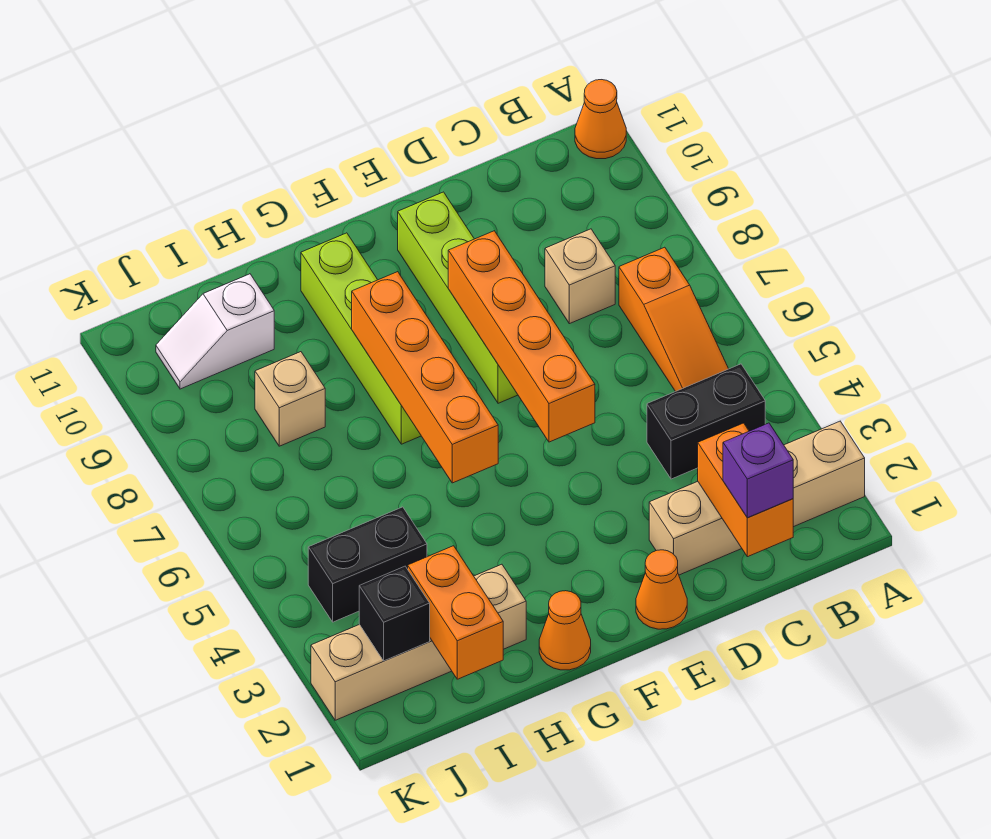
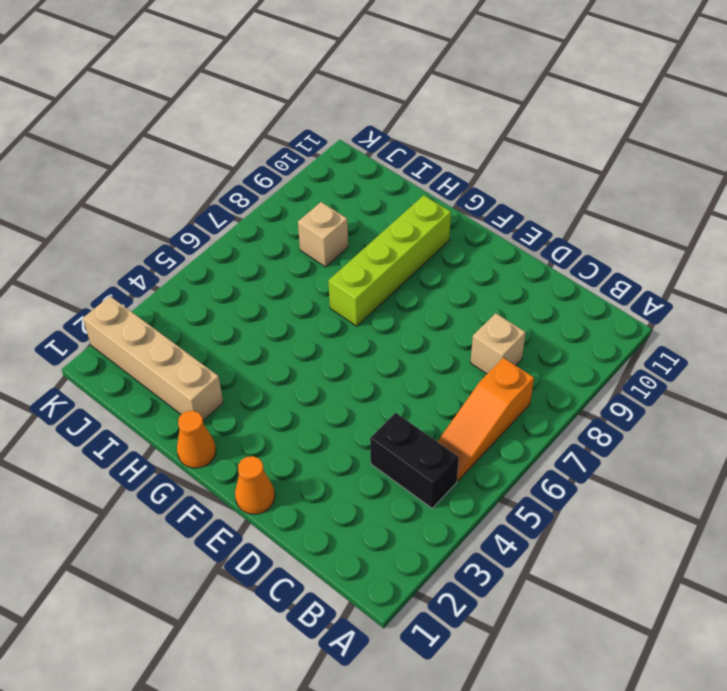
none -> tan brick A2:D2 level 1
none -> orange cone A11 level 1
none -> lime brick E7:E10 level 1

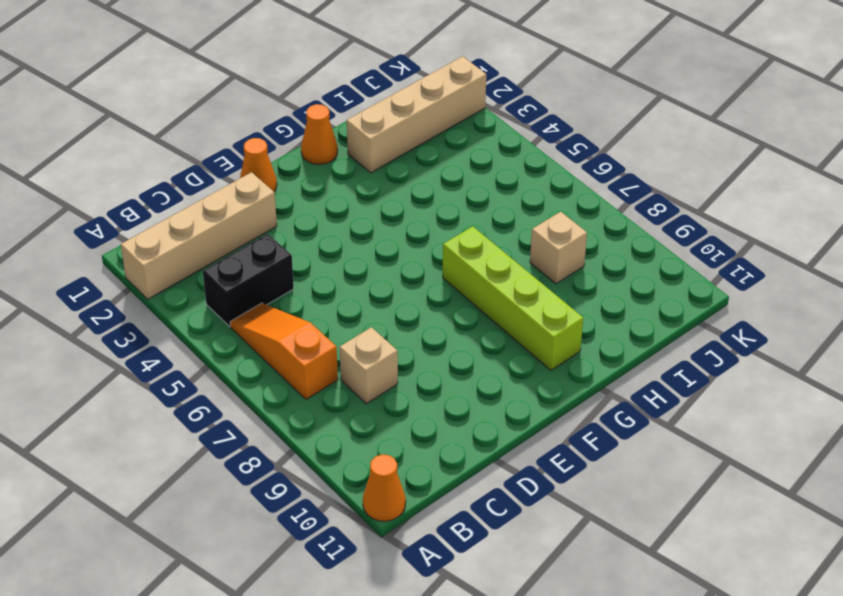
none -> lime brick E7:E10 level 1
none -> black brick I4:J4 level 1
none -> white slope I10:J10 level 1 top I

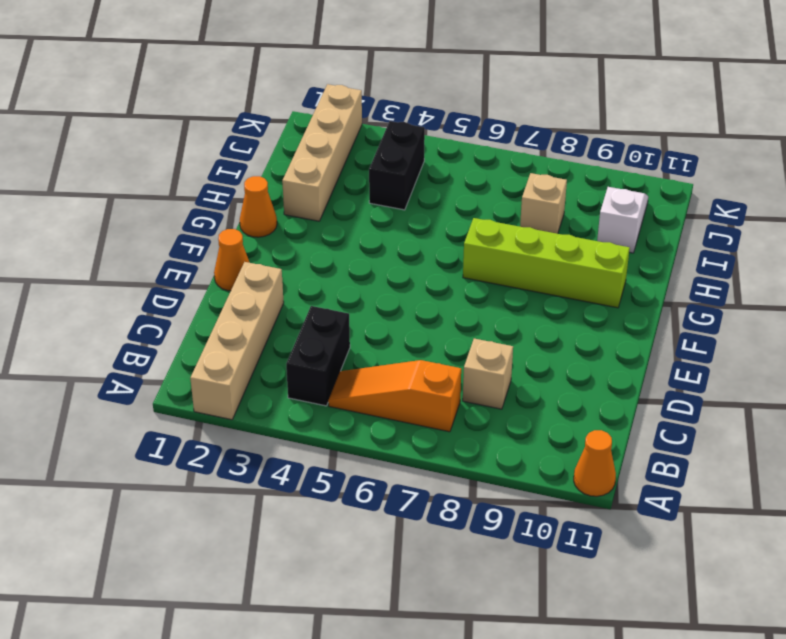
none -> lime brick E7:E10 level 1
none -> orange brick C1:C2 level 2
none -> orange brick E5:E8 level 2

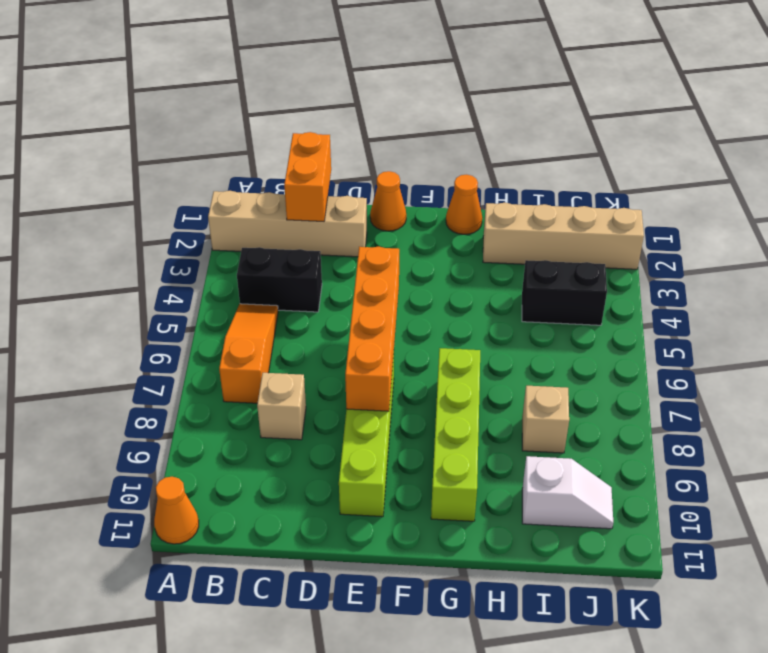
none -> orange brick G5:G8 level 2
none -> orange brick I1:I2 level 2
none -> black brick J2 level 2

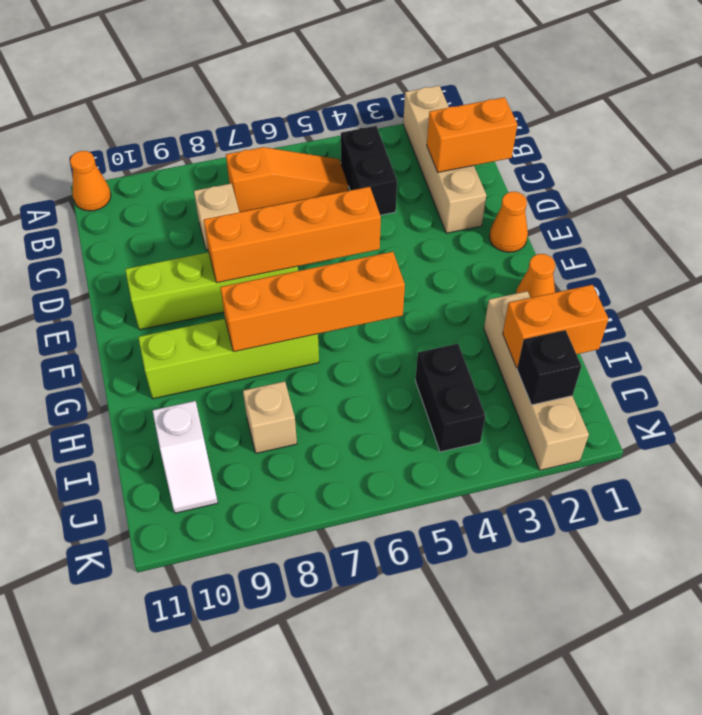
none -> purple brick C1 level 3

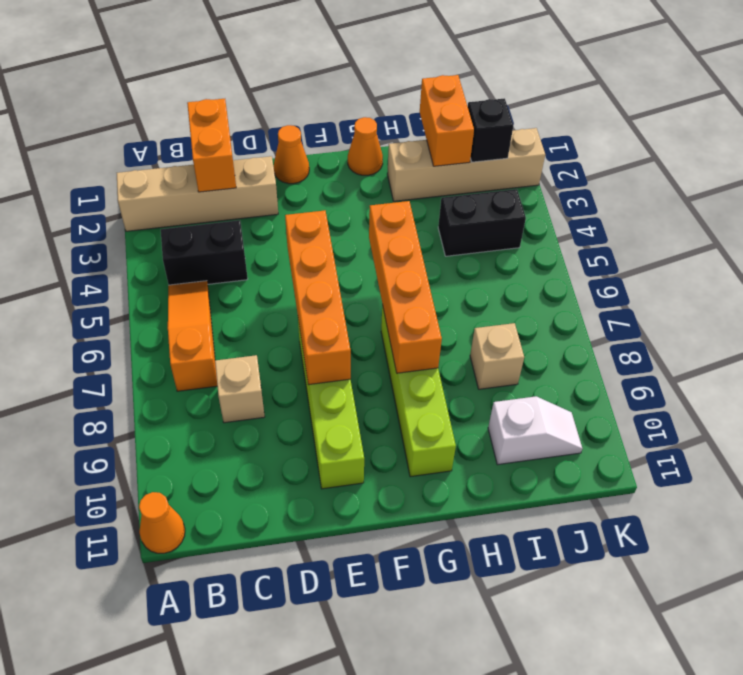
none -> purple brick C1 level 3

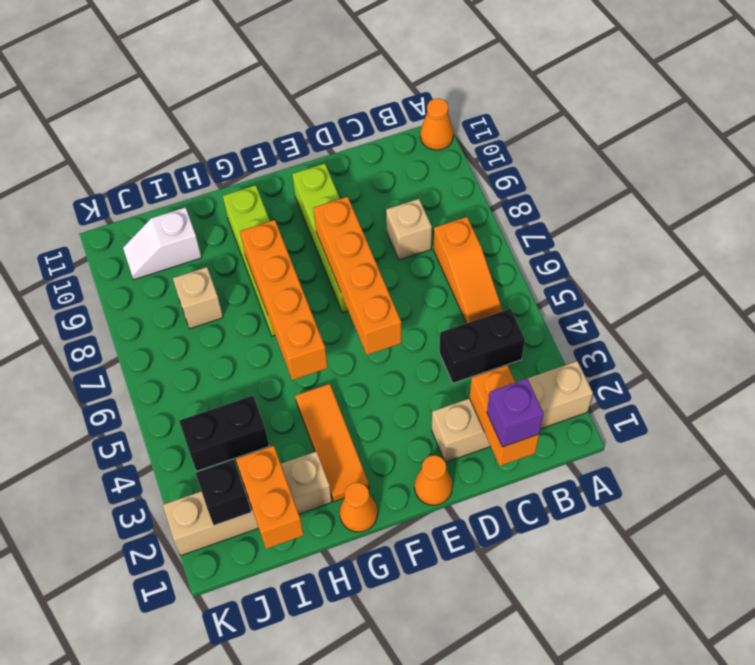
orange tile G2:G4 level 1 -> none

